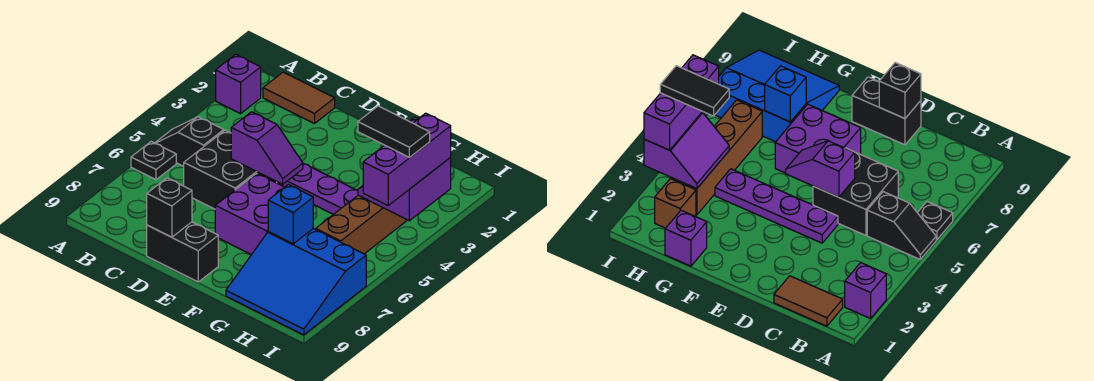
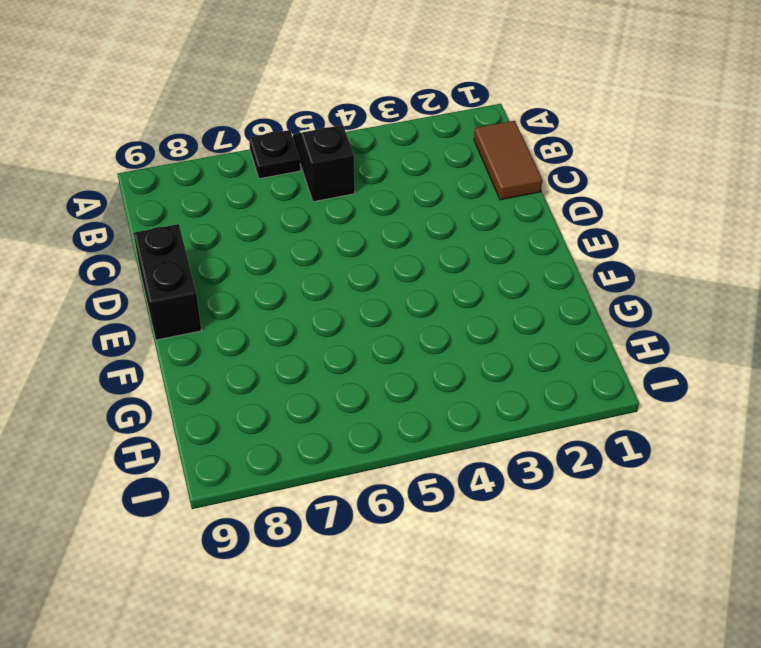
none -> purple brick A2 level 1
none -> black brick C5:D6 level 1
none -> purple plate D4:G4 level 1

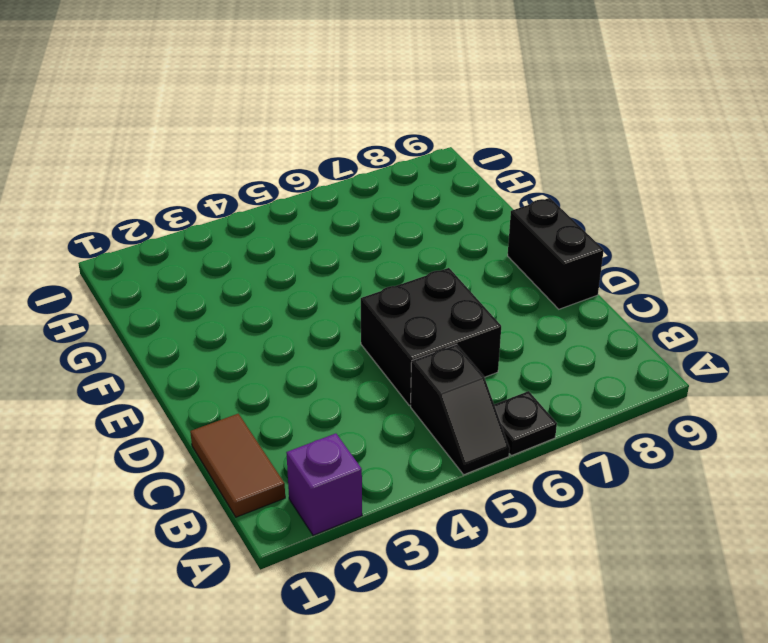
none -> purple plate D4:G4 level 1
none -> purple brick E6:F7 level 1
none -> purple brick G1 level 1

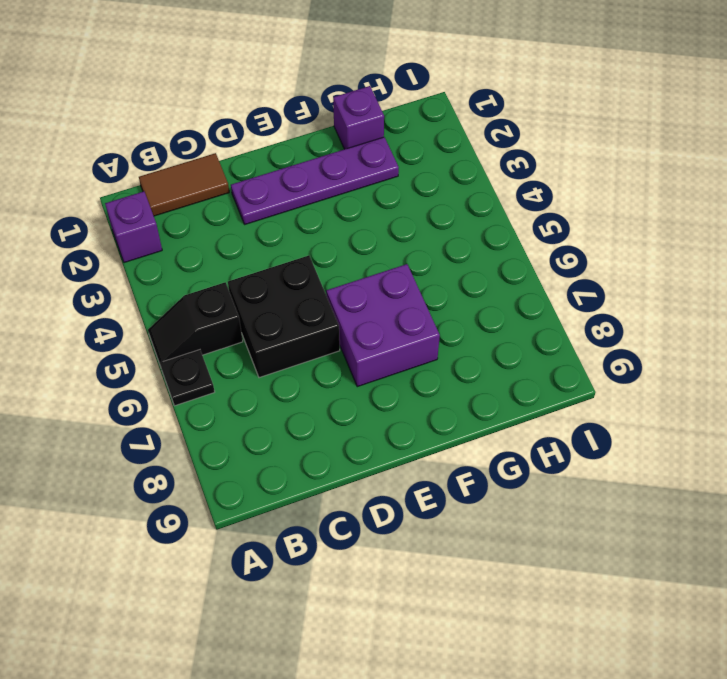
purple plate D2:G2 level 1 -> purple plate D4:G4 level 1
none -> black brick D9:E9 level 1
none -> blue slope G7:I9 level 1 top 7
none -> brown brick H2 level 1

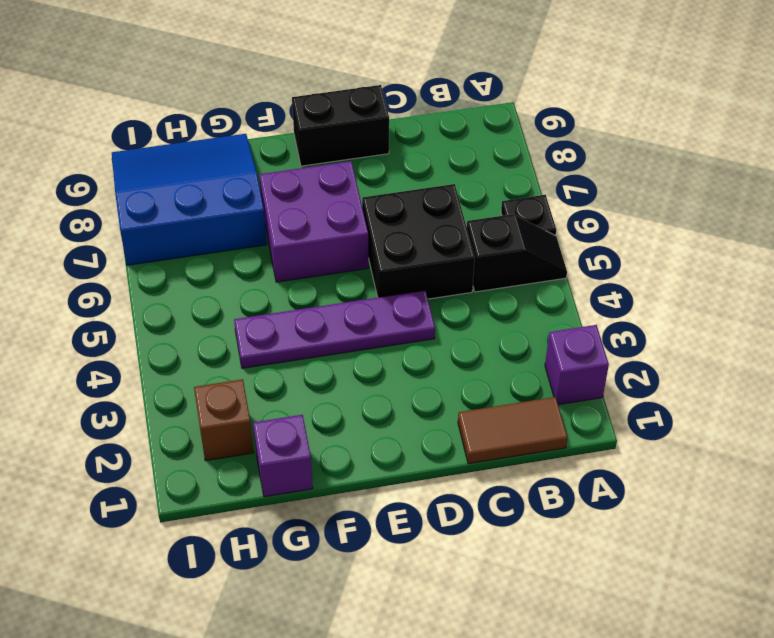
none -> brown brick H3:H6 level 1
none -> purple slope D5:E5 level 2 top D
none -> black brick D9 level 2

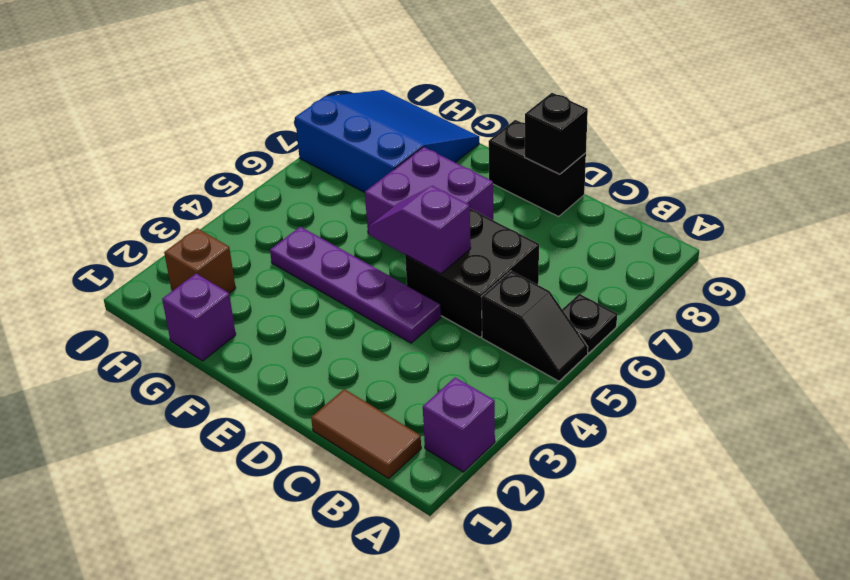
none -> brown brick H3:H6 level 1
none -> blue brick G7 level 2
none -> purple slope H3:I4 level 2 top I

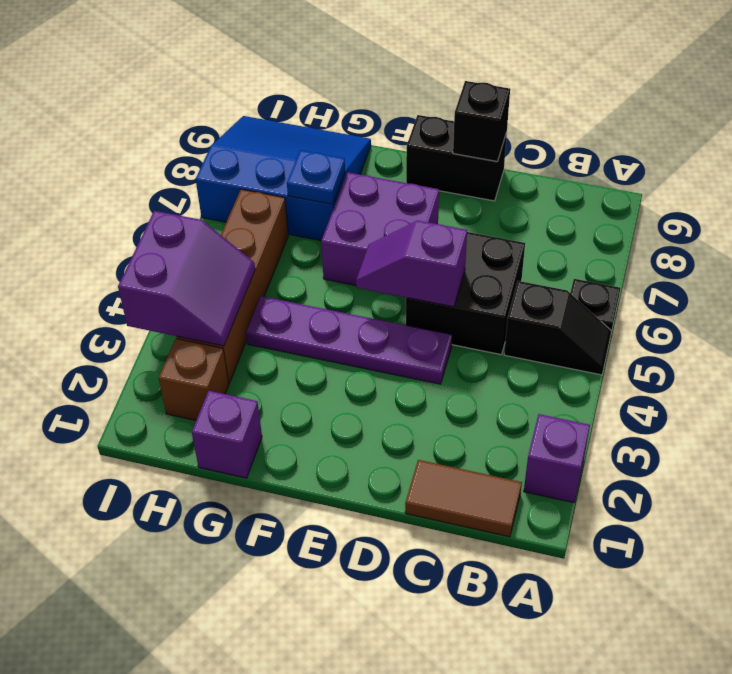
blue plate G7 level 2 -> blue brick G7 level 2
none -> purple brick I3:I5 level 3
none -> black tile H4:I4 level 4

